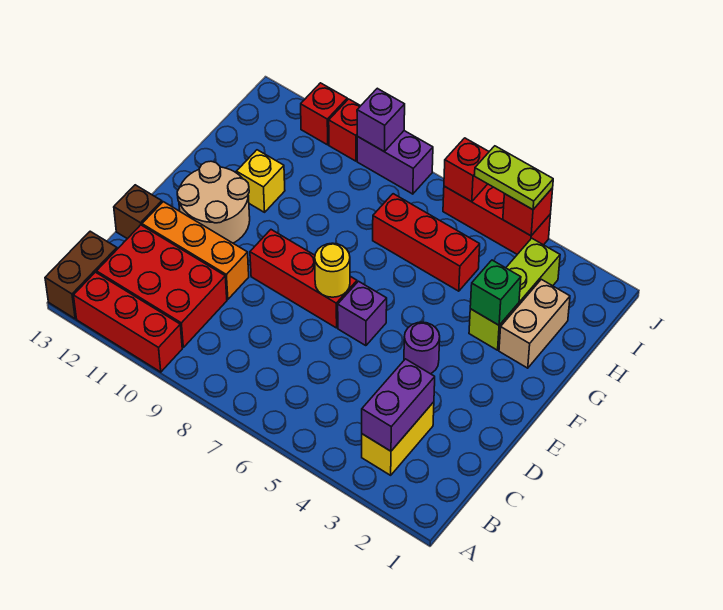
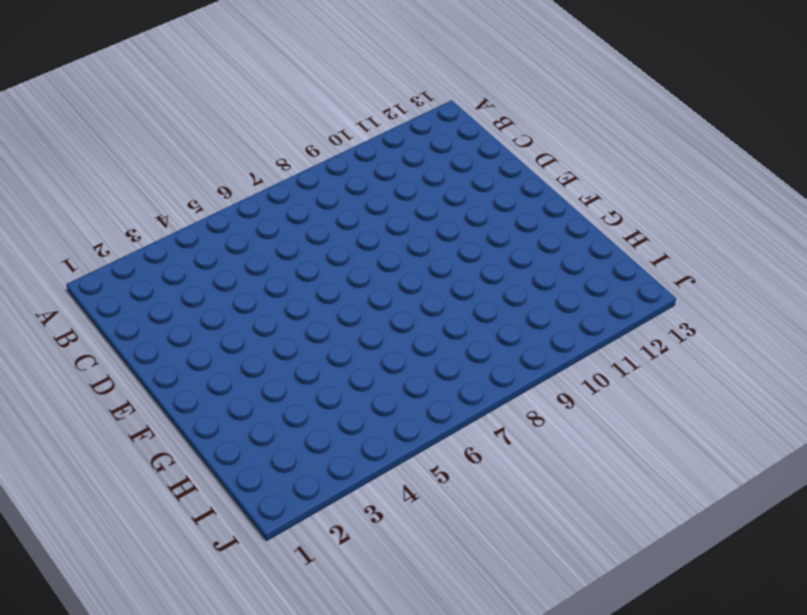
none -> red brick A10:A12 level 1
none -> brown brick A13:B13 level 1
none -> yellow brick B3:C3 level 1

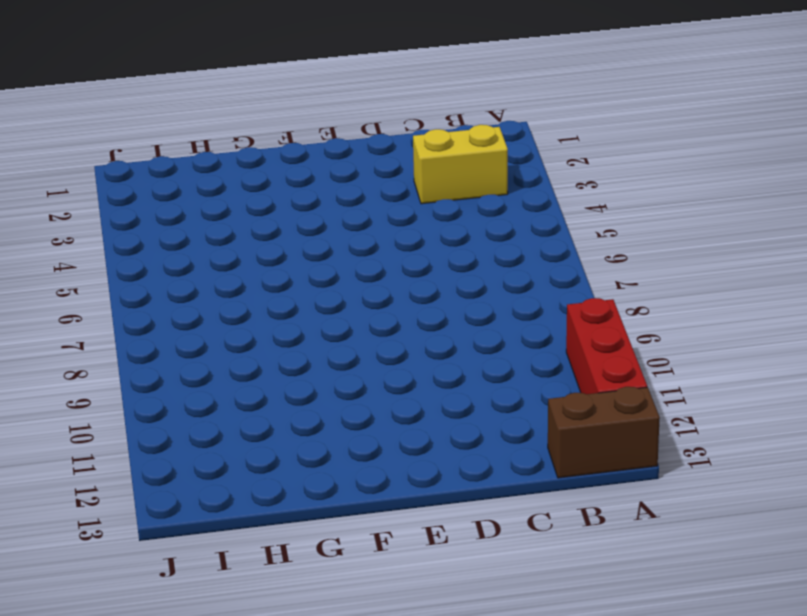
none -> red brick B10:C12 level 1
none -> orange brick D10:D12 level 1
none -> brown brick D13 level 1

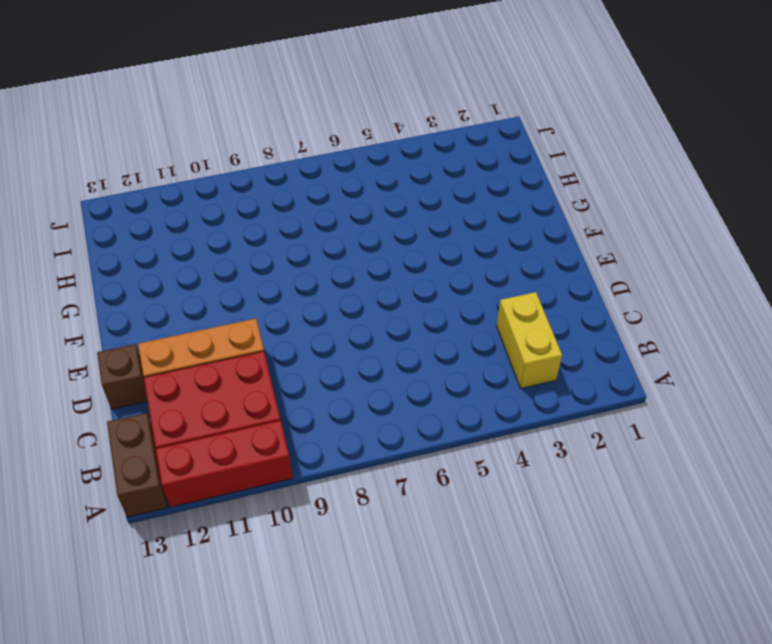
none -> purple round brick E4 level 1
none -> purple brick E6 level 1
none -> red brick E7:E9 level 1

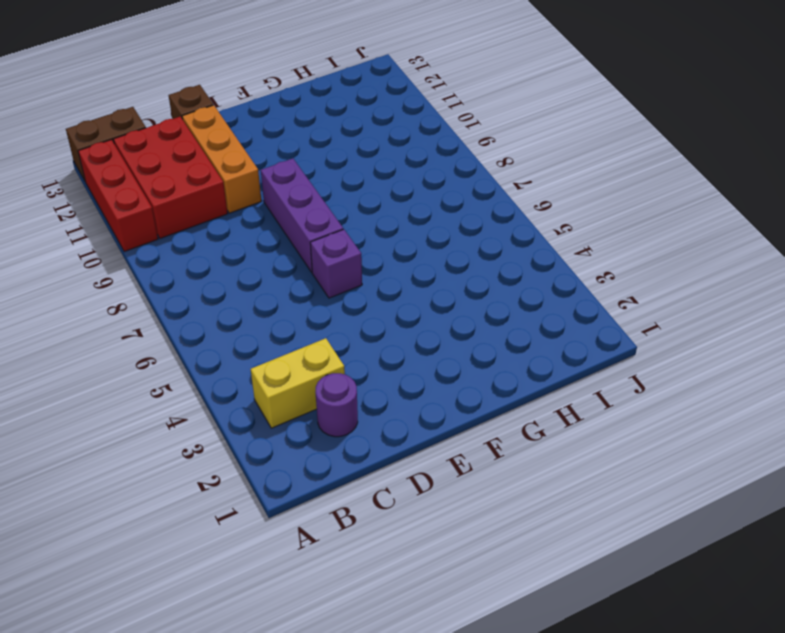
purple round brick C2 level 1 -> purple round brick E4 level 1
purple brick E7:E9 level 1 -> red brick E7:E9 level 1
none -> tan round brick E11:F12 level 1
none -> tan brick G2:H2 level 1
none -> lime brick G3:I3 level 1

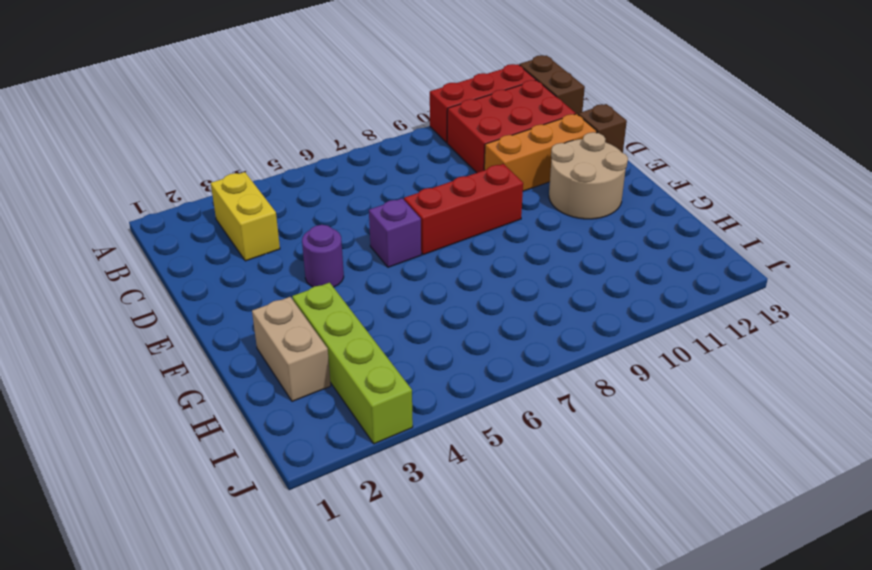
lime brick G3:J3 level 1 -> lime brick G3:I3 level 1
none -> yellow brick G11 level 1
none -> red brick H5:H7 level 1
none -> red brick J4:J6 level 1

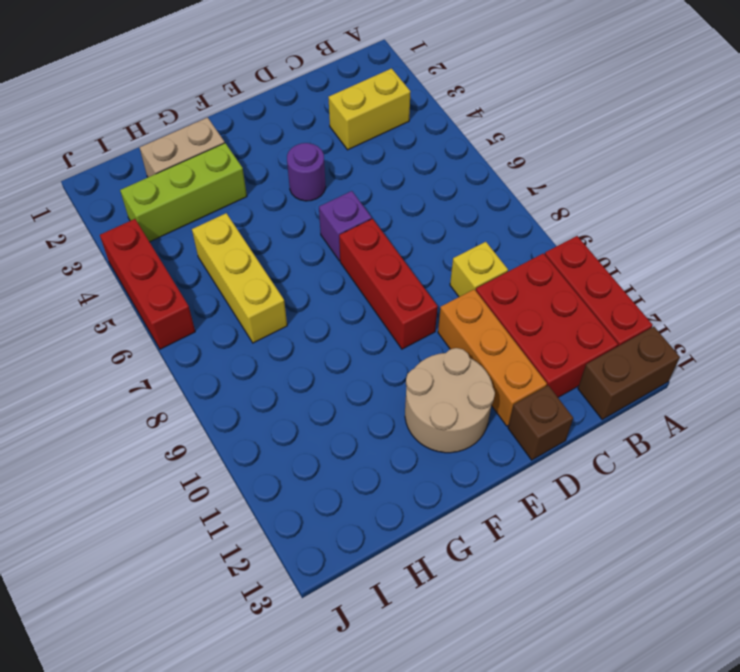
yellow brick C9 level 1 -> yellow brick G11 level 1
yellow brick H5:H7 level 1 -> red brick H5:H7 level 1
none -> purple brick J8:J9 level 1
none -> red brick J10 level 1
none -> red brick J11 level 1

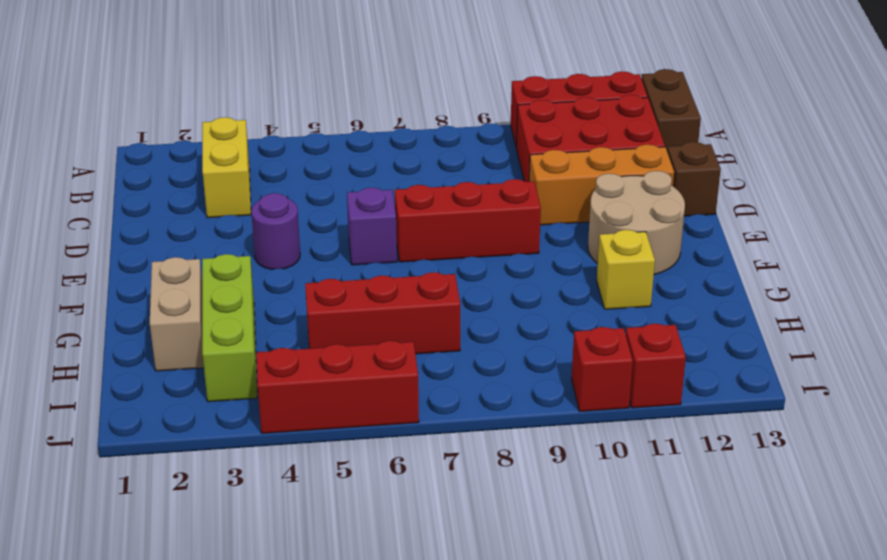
none -> purple brick J8:J9 level 1
none -> purple brick B3:C3 level 2
none -> yellow round brick E7 level 2

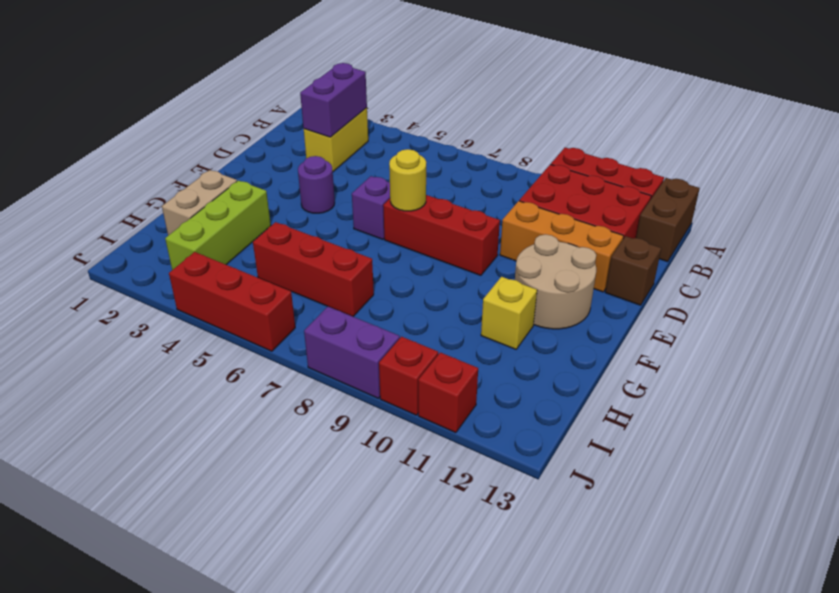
none -> green brick G3 level 2
none -> red brick J4 level 2
none -> red brick J6 level 2

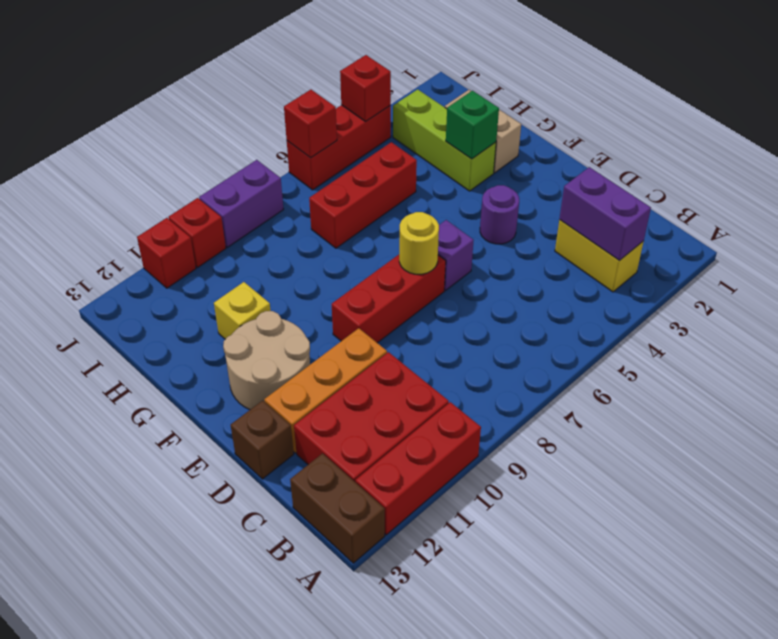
none -> purple brick J9 level 2
none -> lime plate J4:J5 level 3

